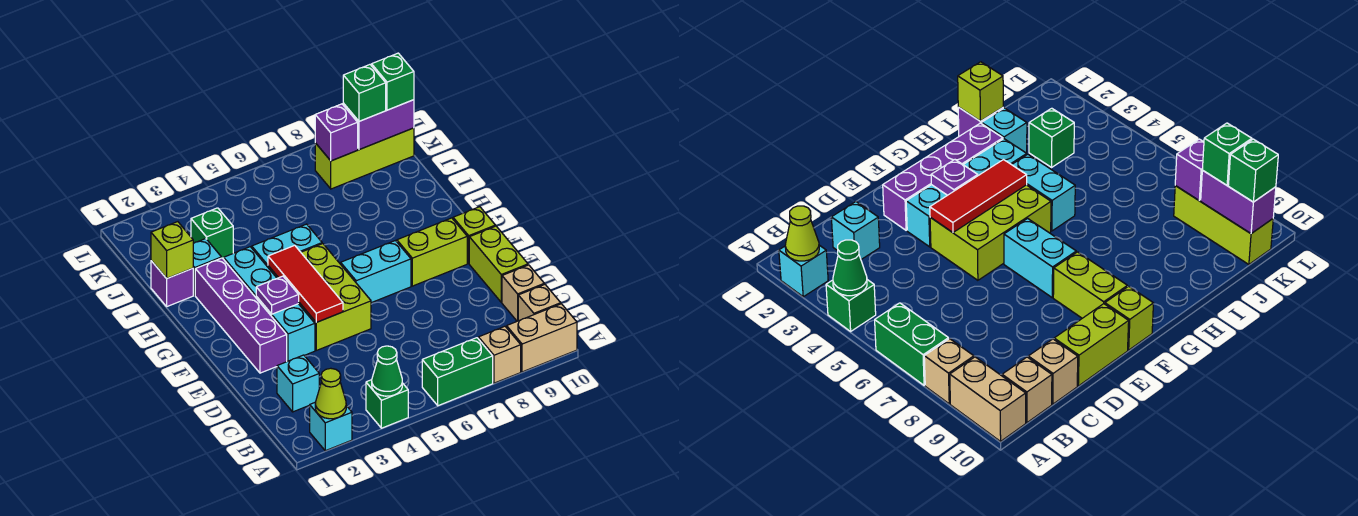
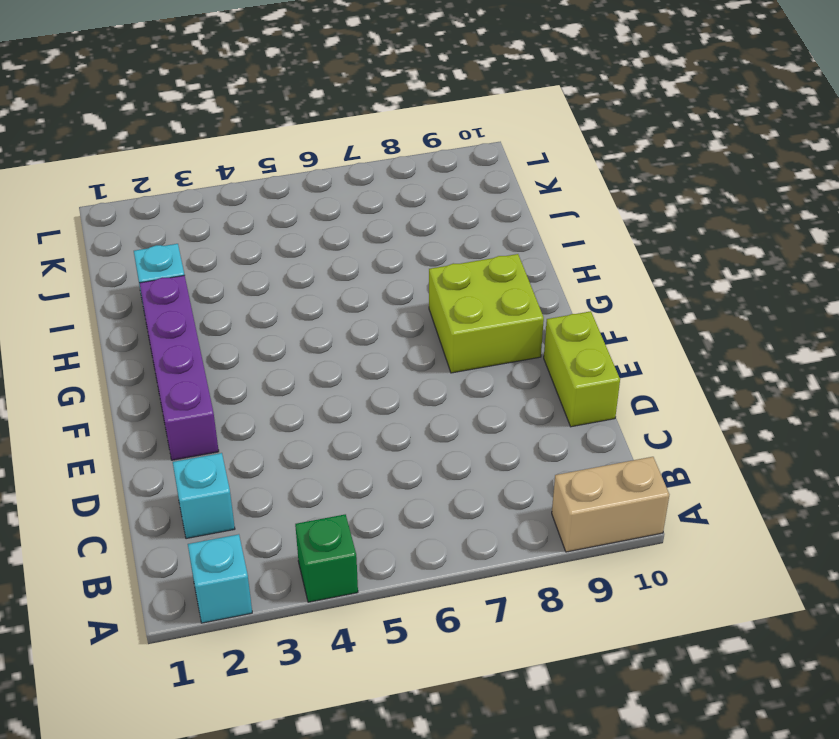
lime brick F8:G9 level 1 -> lime brick F8:F9 level 1
none -> green brick A6:A7 level 1
none -> tan brick A8 level 1
none -> tan brick B10 level 1

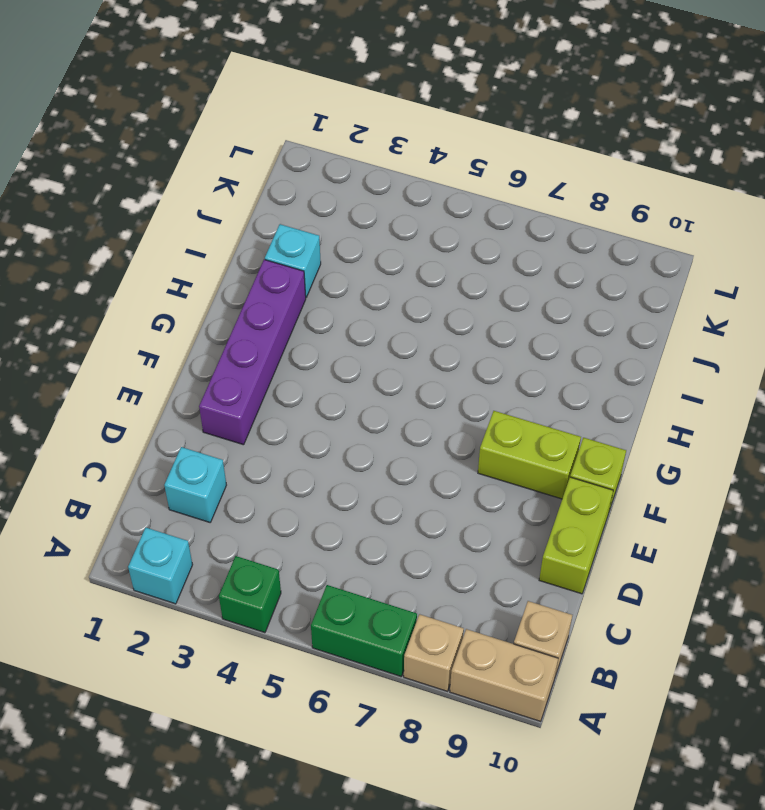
none -> tan brick C10 level 1
none -> cyan brick E3:H3 level 1
none -> lime brick E4:G5 level 1

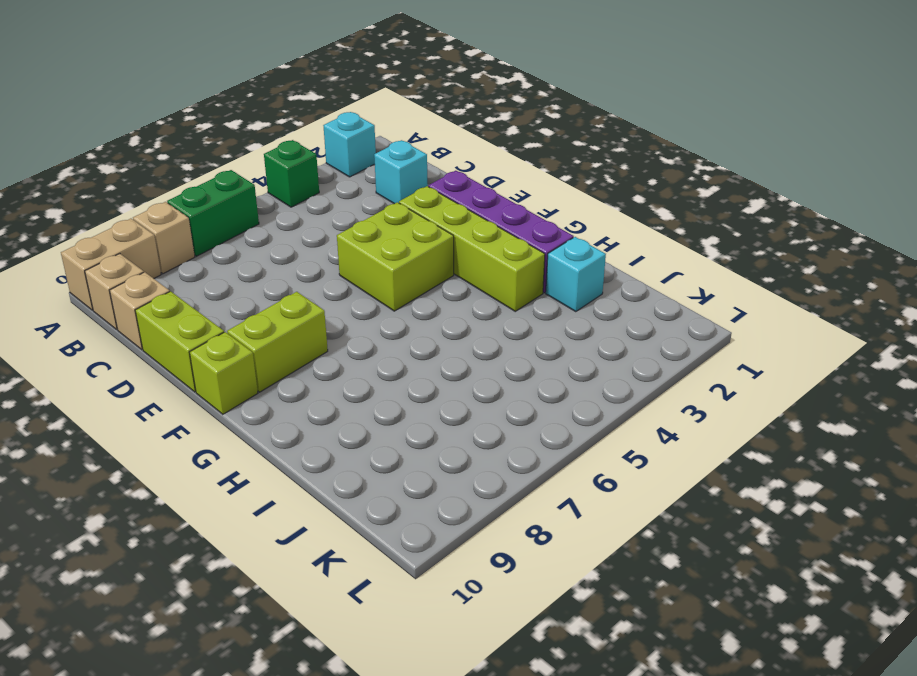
lime brick E3:H3 level 1 -> cyan brick E3:H3 level 1
lime brick E4:F5 level 1 -> lime brick E4:G5 level 1
none -> cyan brick F6:F7 level 1
none -> cyan brick H4:H5 level 1
none -> purple brick I1 level 1

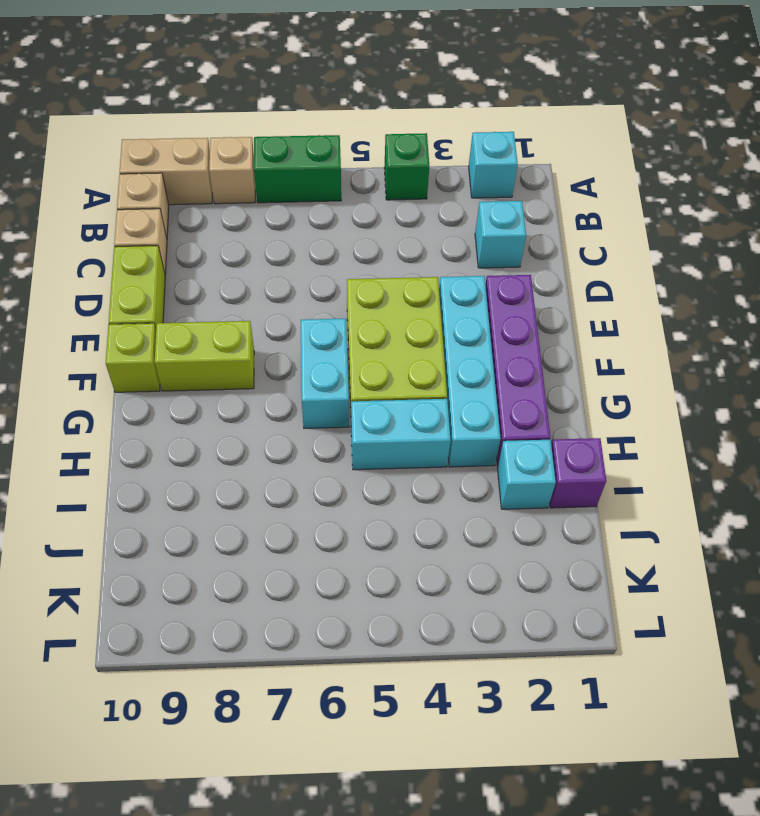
cyan brick F6:G6 level 1 -> cyan brick F6:F7 level 1
none -> green brick J3 level 1
none -> lime brick K8:K10 level 1
none -> lime cone A2 level 2

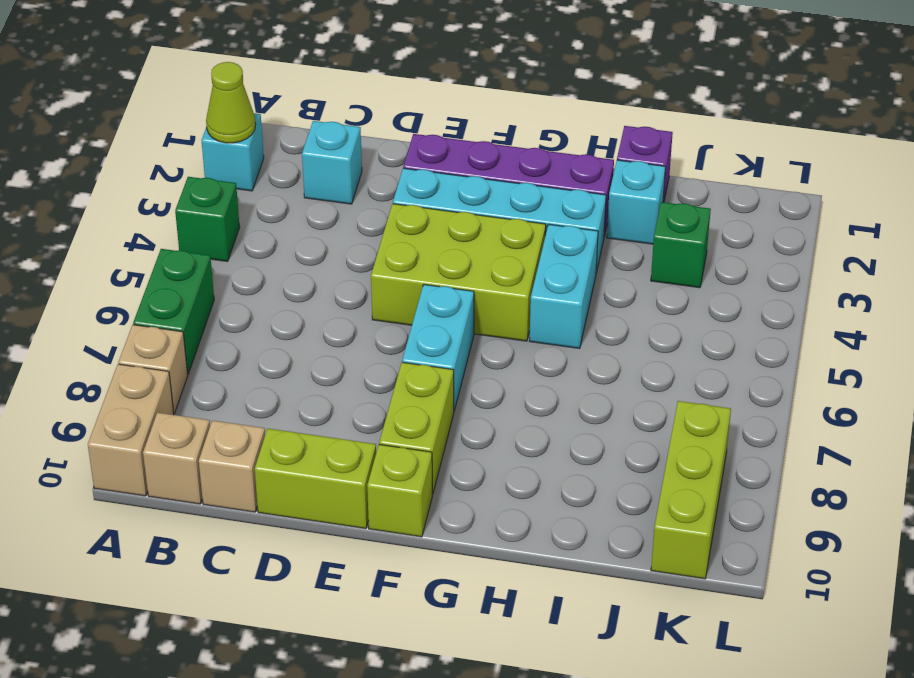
none -> green cone A4 level 2
none -> red tile E4:G4 level 2
none -> purple plate F3 level 2

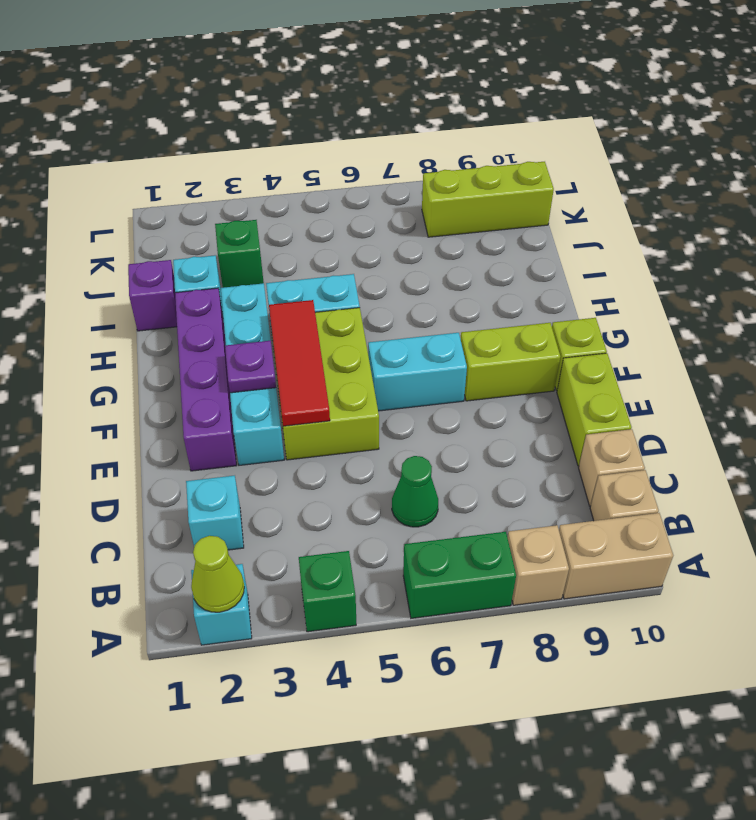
green cone C6 level 1 -> green cone A4 level 2
none -> lime brick I1 level 2
none -> purple brick K8 level 2
none -> purple brick K9:K10 level 2

